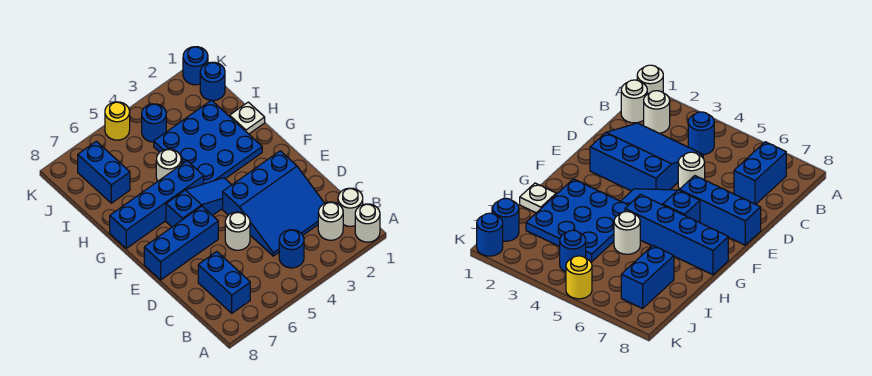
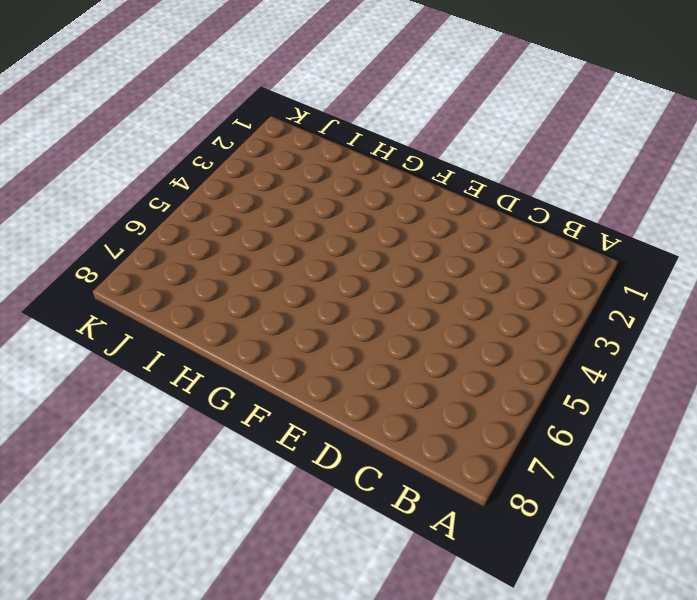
none -> white round brick A1 level 1
none -> white round brick B1 level 1
none -> white round brick B2 level 1

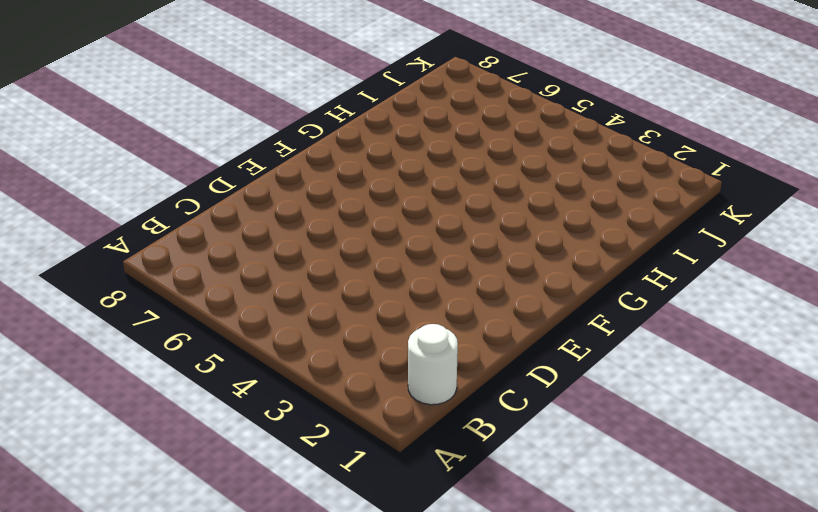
none -> white round brick A1 level 1
none -> white round brick B2 level 1
none -> blue round brick B4 level 1

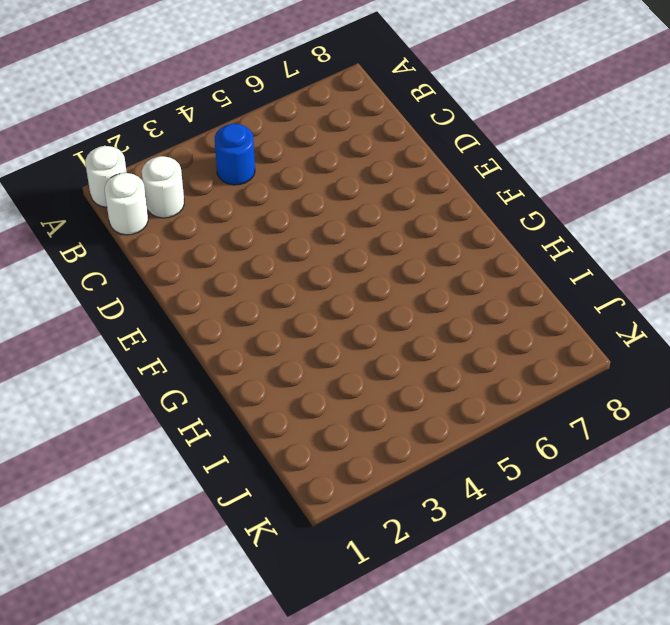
none -> blue brick B7:C7 level 1
none -> blue slope C2:E4 level 1 top E
none -> white round brick D5 level 1

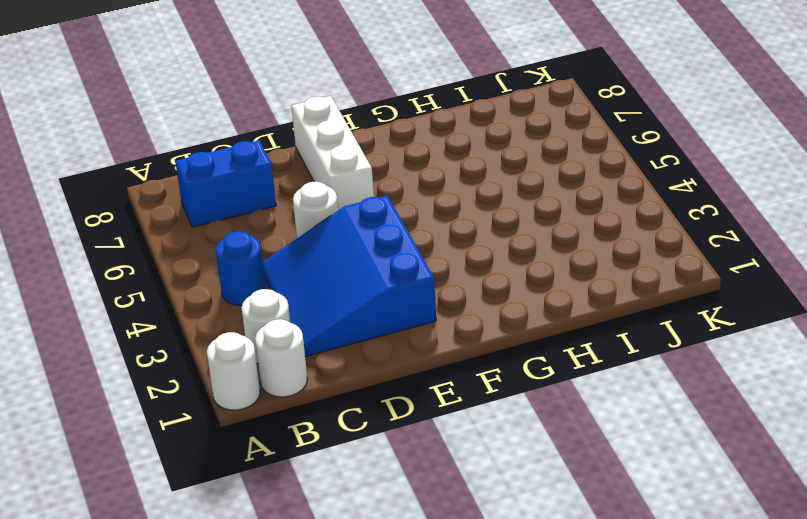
white brick E6:E8 level 1 -> blue brick E6:E8 level 1
none -> blue slope F4:F6 level 1 top 6
none -> blue plate G2:I4 level 1
none -> blue brick G5:G8 level 1

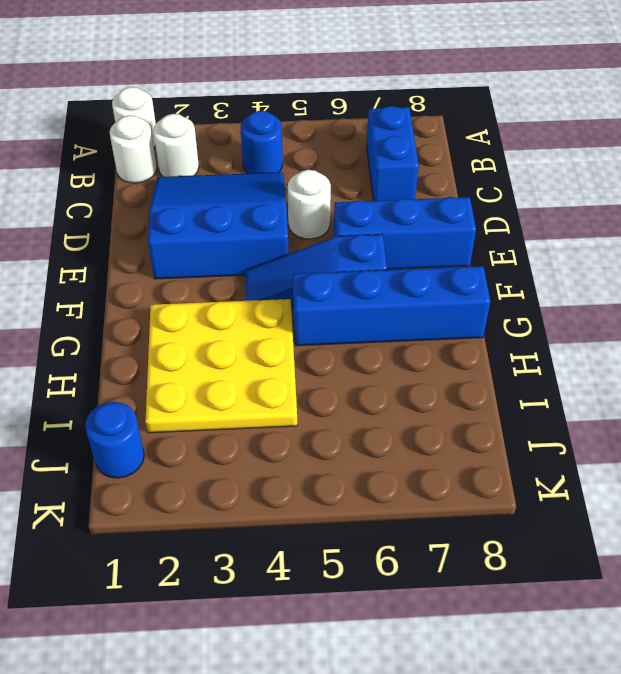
yellow plate G2:I4 level 1 -> blue plate G2:I4 level 1
none -> white plate H1 level 1
none -> white round brick H5 level 1
none -> blue brick I7:J7 level 1

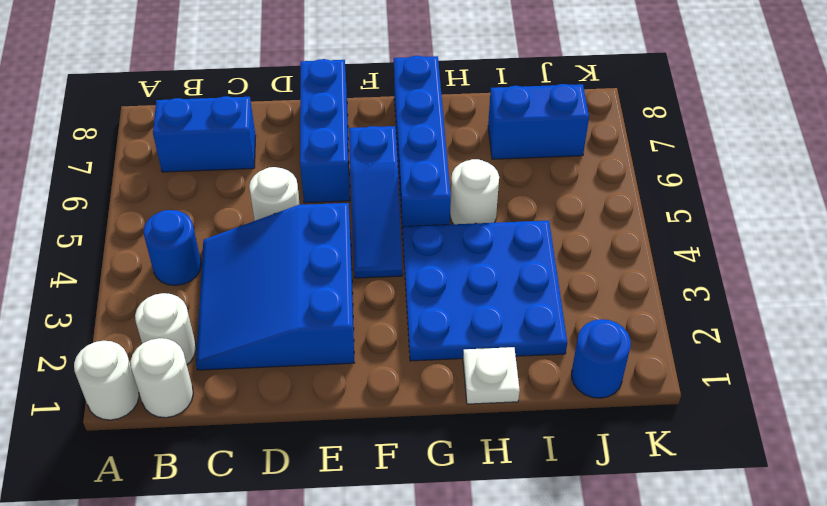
none -> blue round brick J4 level 1
none -> blue round brick K1 level 1
none -> yellow round brick K5 level 1

